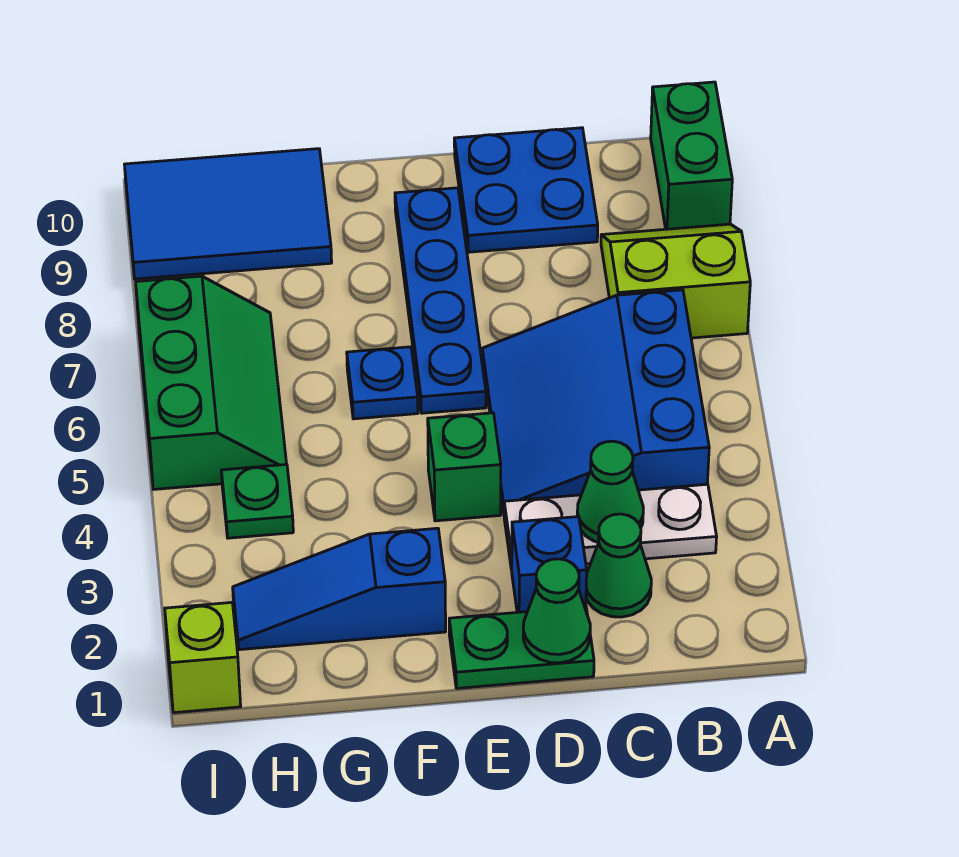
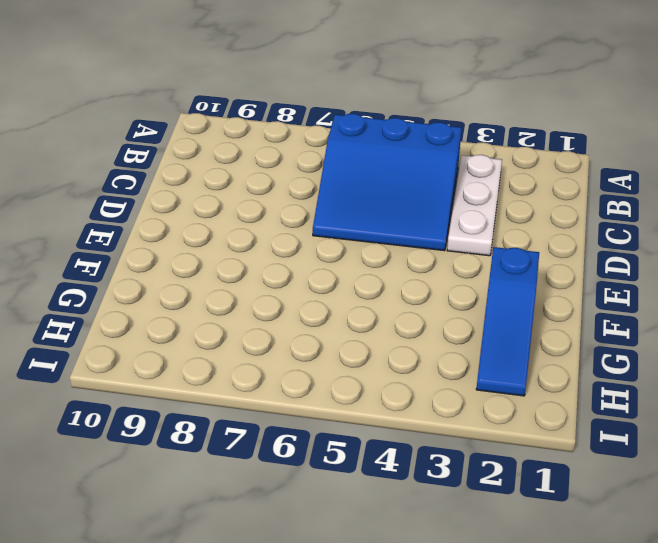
none -> lime slope A7:B8 level 1 top 7
none -> green brick A9:A10 level 1
none -> green cone C2 level 1

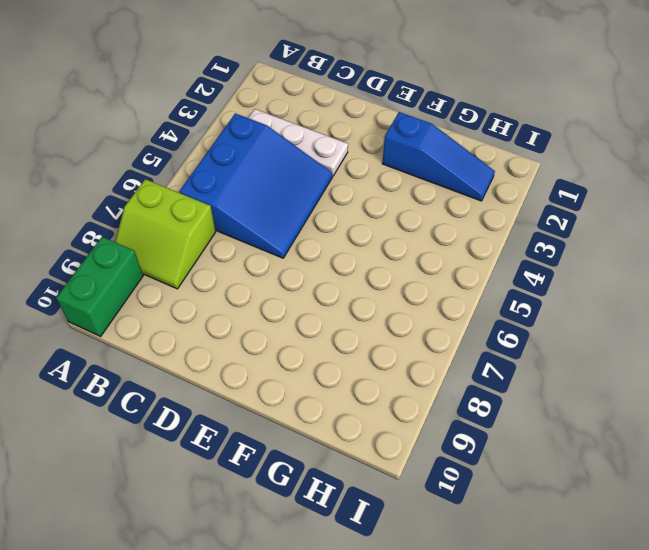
none -> green cone C2 level 1
none -> blue plate C9:D10 level 1
none -> green plate D1:E1 level 1

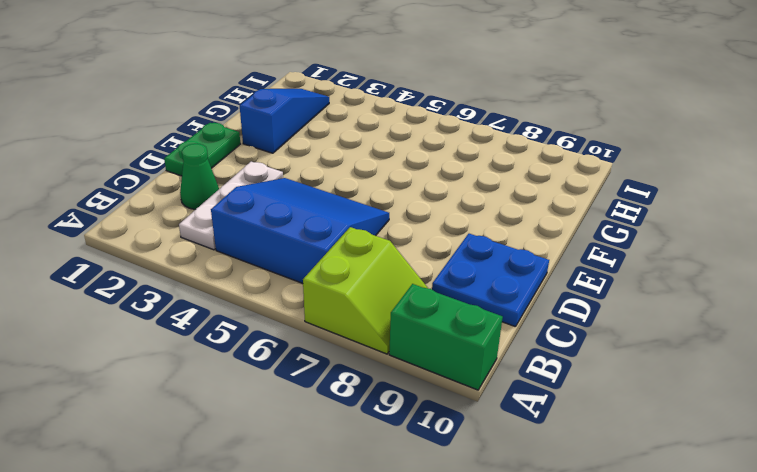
none -> blue brick D2 level 1
none -> green brick E4 level 1
none -> blue plate E6:E9 level 1

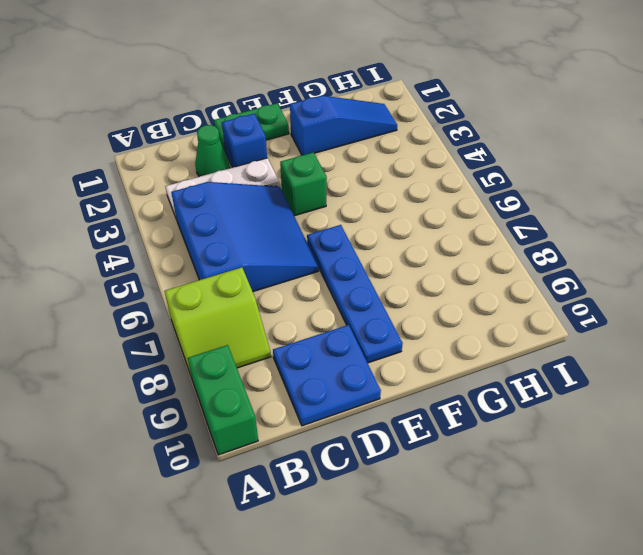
none -> blue plate F6 level 1
none -> blue tile G9:I10 level 1
none -> green plate H4 level 1

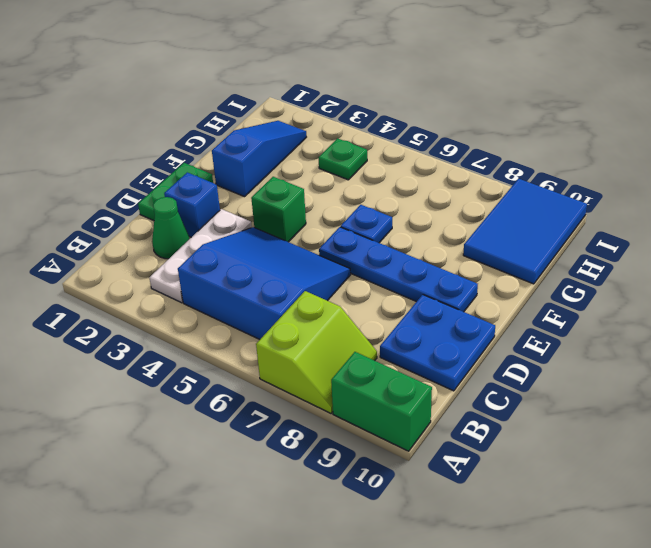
none -> green slope H5:I7 level 1 top I
none -> lime brick I1 level 1
none -> green cone C3 level 2

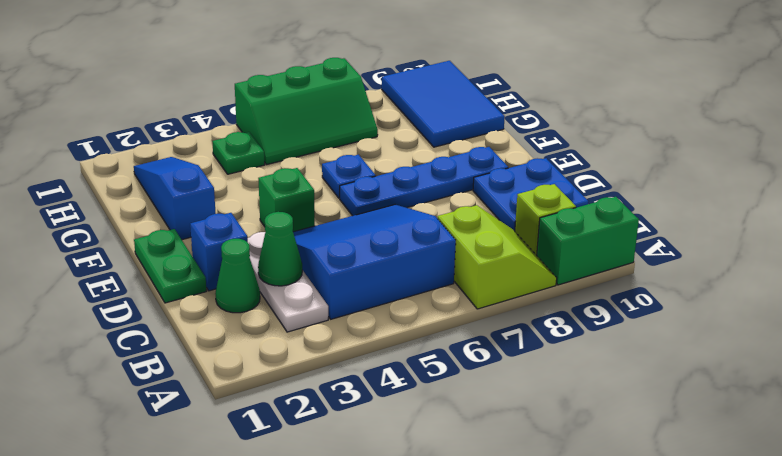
lime brick B9 level 1 -> lime brick I1 level 1
none -> green cone D1 level 2

